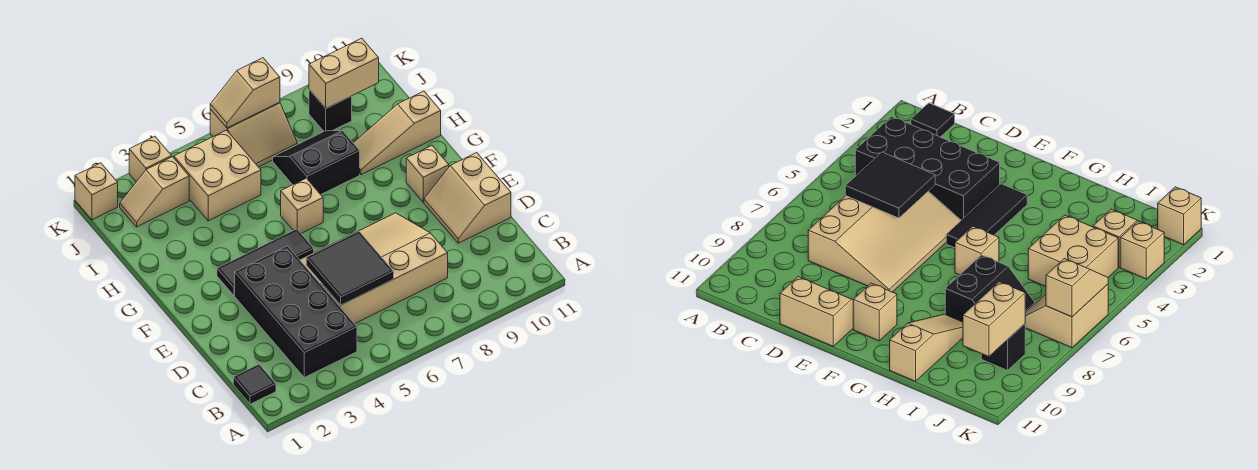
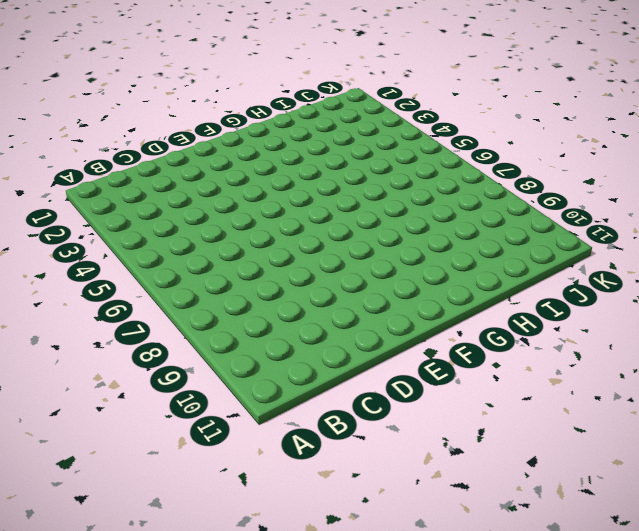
none -> black tile B1 level 1
none -> black brick B3:E4 level 1
none -> tan slope C5:E8 level 1 top C

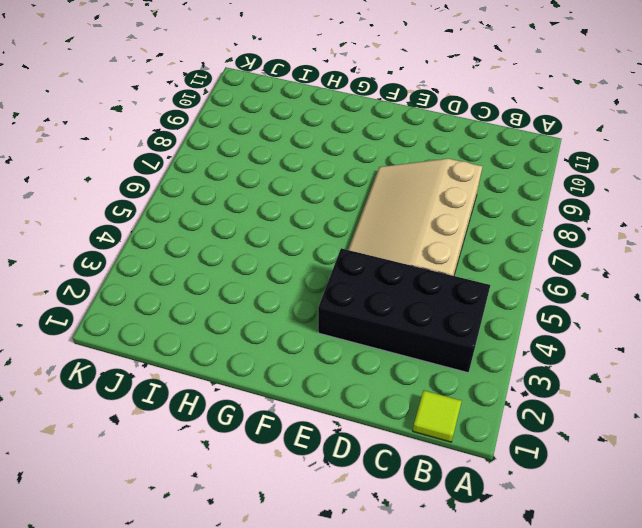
lime tile B1 level 1 -> black tile B1 level 1
none -> tan slope D10:E11 level 1 top 11
none -> black tile F3:F5 level 1
none -> tan brick F10 level 1

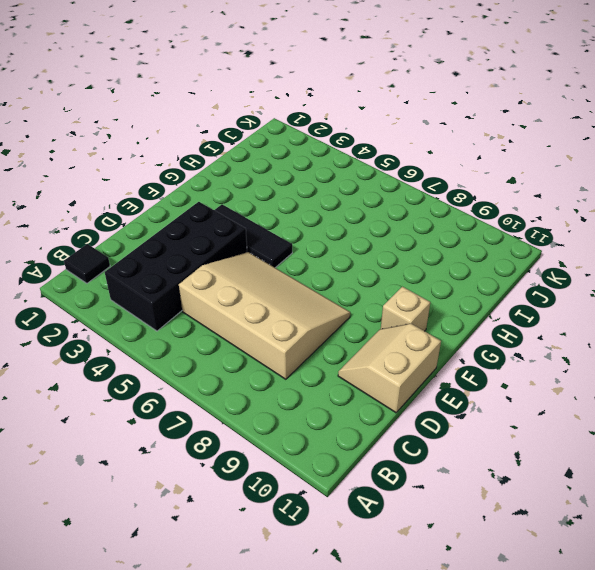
none -> tan brick G6 level 1
none -> black slope H7:I8 level 1 top H
none -> tan slope H9:H11 level 1 top 11

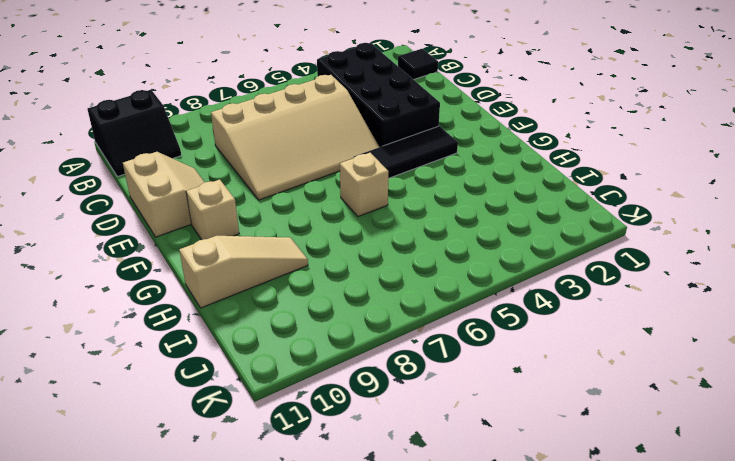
black slope A10:B11 level 1 top A -> black slope H7:I8 level 1 top H
none -> tan brick I4:J5 level 1
none -> tan slope J2:J3 level 1 top 3
none -> tan slope J6:K7 level 1 top K

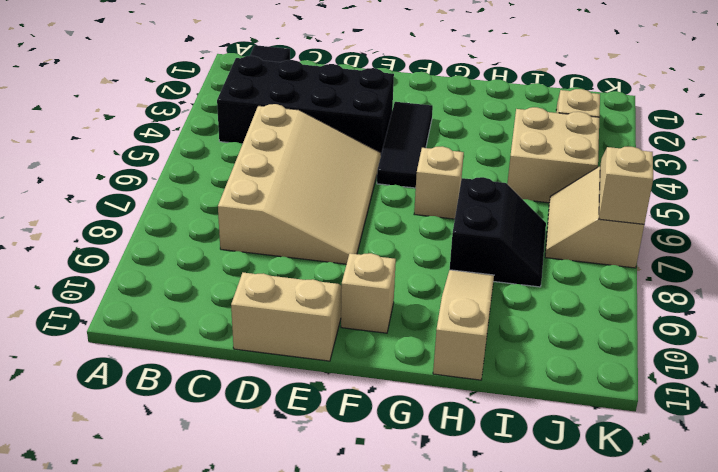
none -> black brick J9 level 1
none -> tan brick K1 level 1
none -> tan brick K3 level 1

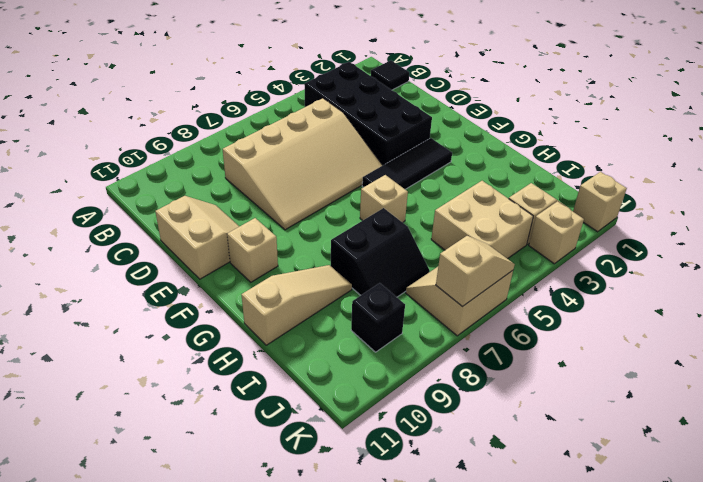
none -> black tile C5:D6 level 2
none -> tan brick J9:J10 level 2

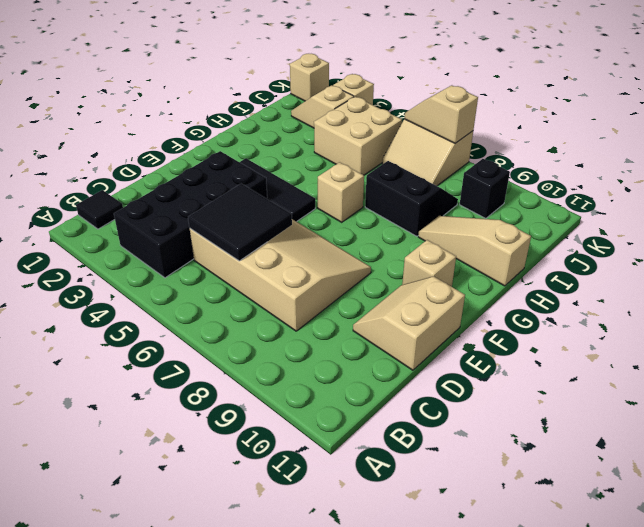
none -> tan brick J9:J10 level 2

